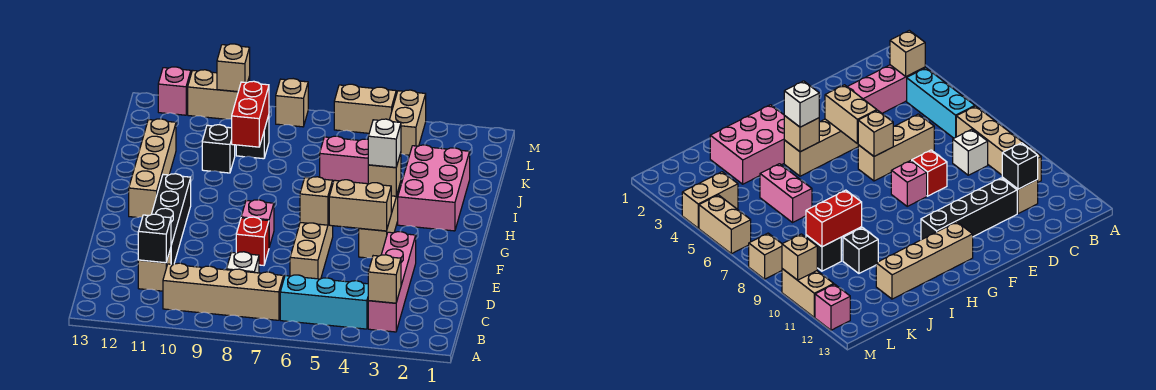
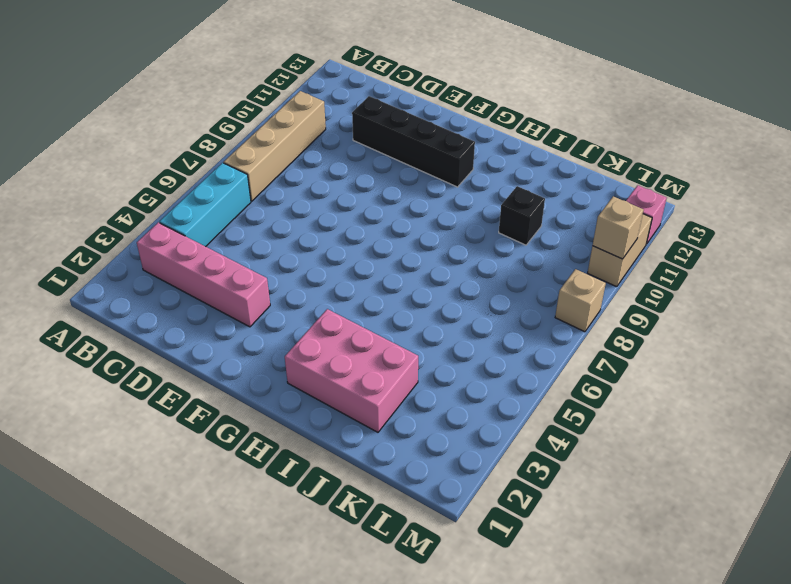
none -> white brick C8 level 1
none -> tan brick C11 level 1
none -> tan brick D6:F6 level 1

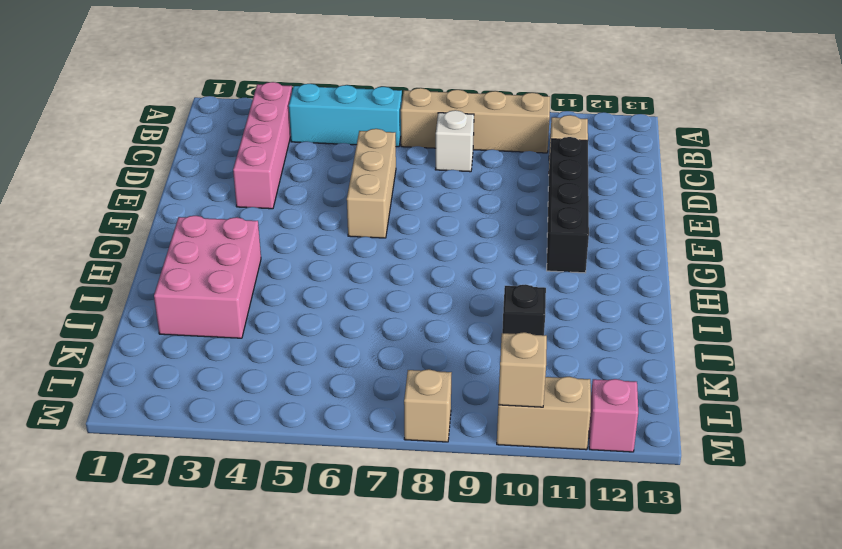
none -> red brick E8 level 1
none -> tan brick F4:H4 level 1
none -> pink brick F8 level 1

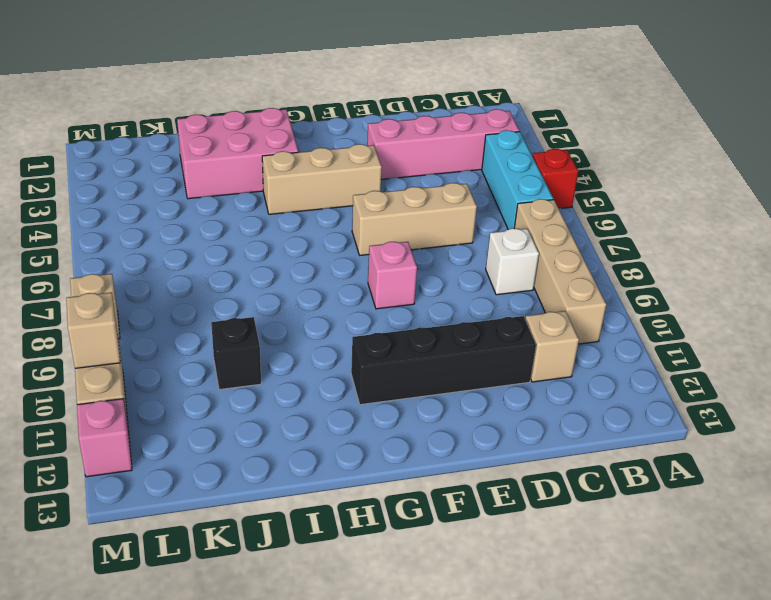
red brick A5 level 1 -> red brick E8 level 1
none -> tan brick G12:J12 level 1
none -> pink brick J5:J6 level 1
none -> black brick K9 level 1

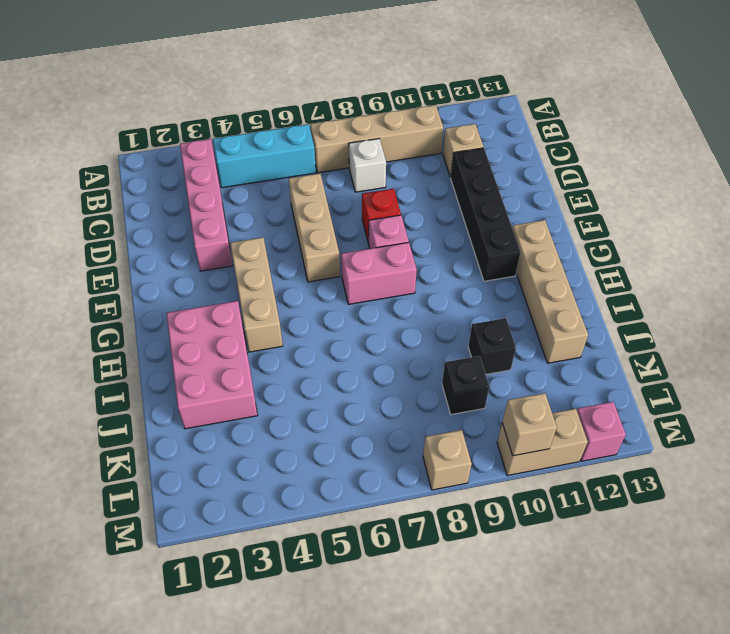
pink brick G7:G8 level 1 -> pink brick J5:J6 level 1
none -> tan brick L4:M4 level 1
none -> tan brick M5:M6 level 1
none -> tan brick B3 level 2

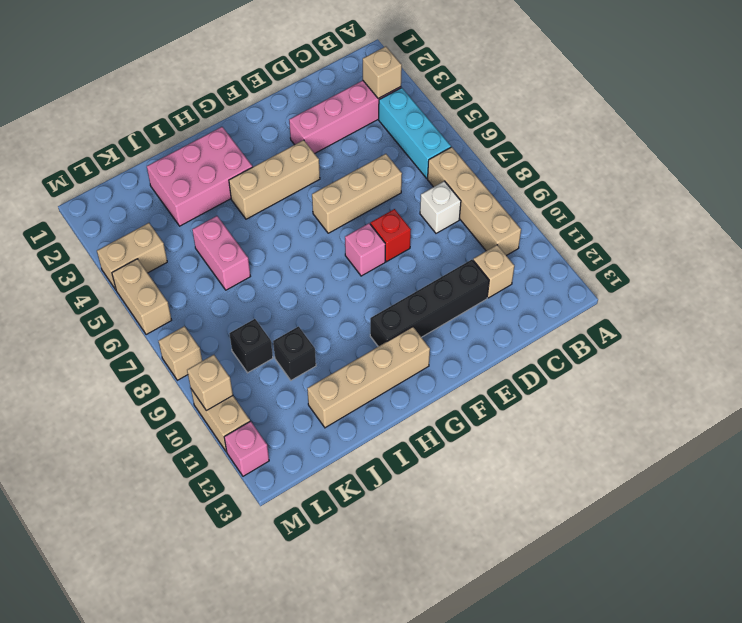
none -> black brick C11 level 2
none -> tan brick F4:F5 level 2
none -> tan brick F6 level 2

